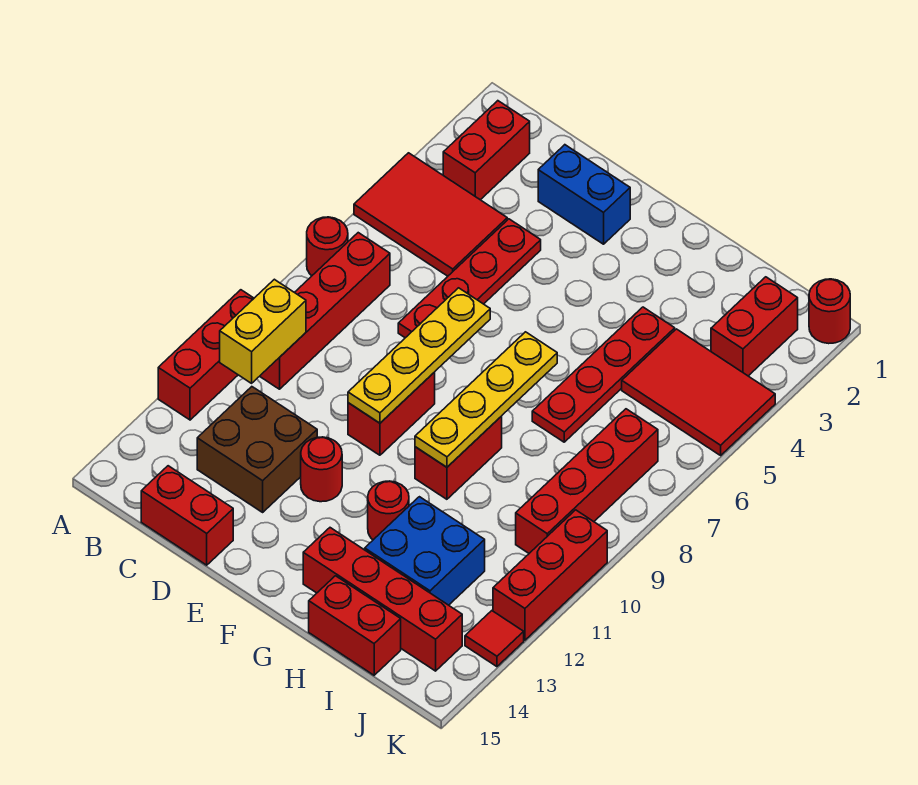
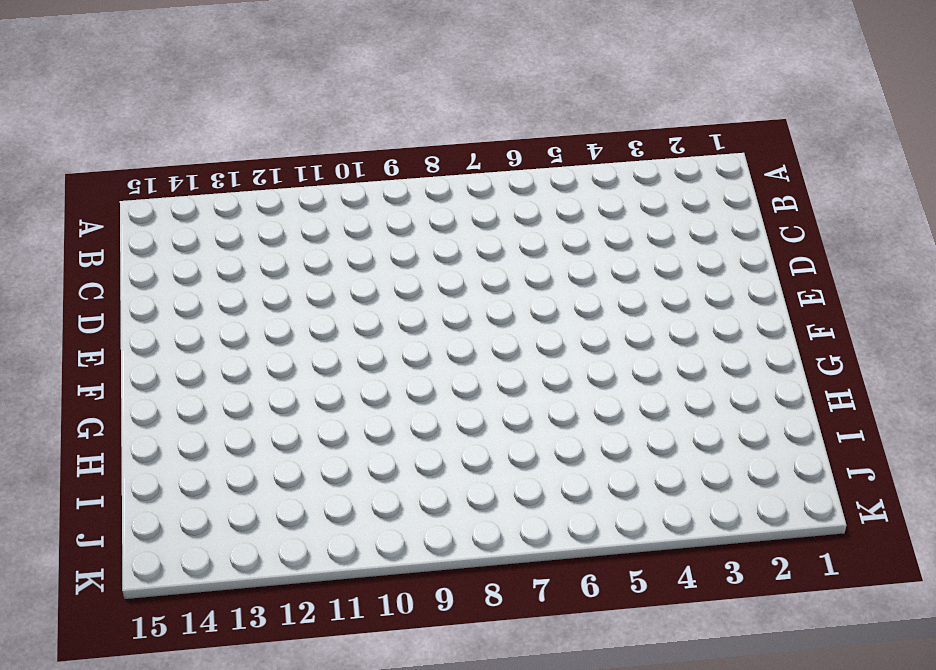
none -> red tile A4:C5 level 1
none -> red round brick A7 level 1
none -> red brick A10:A12 level 1

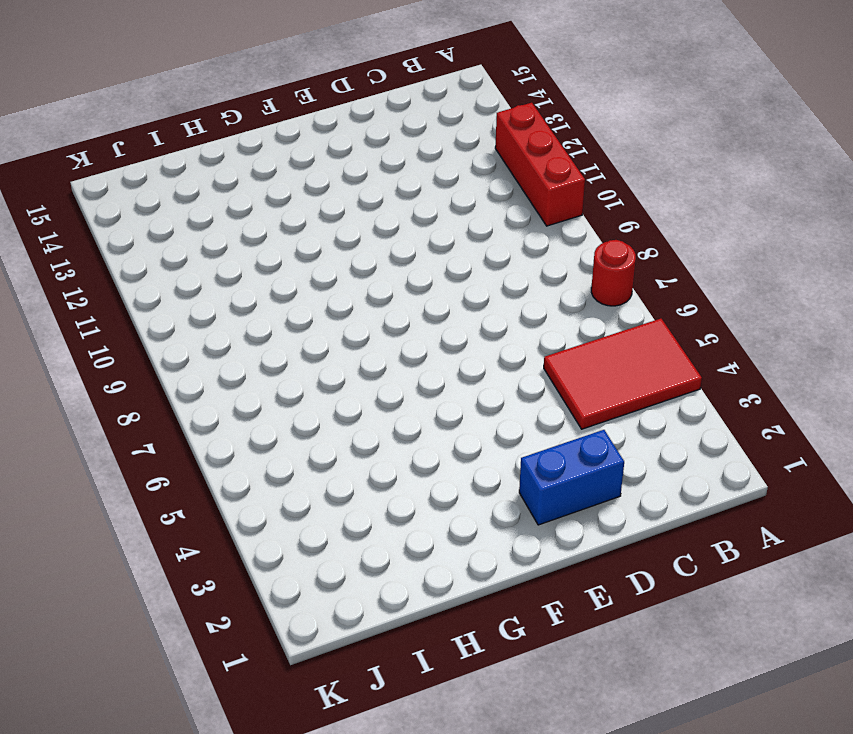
none -> red brick B2:B3 level 1
none -> red brick B7:B10 level 1
none -> brown brick C12:D13 level 1

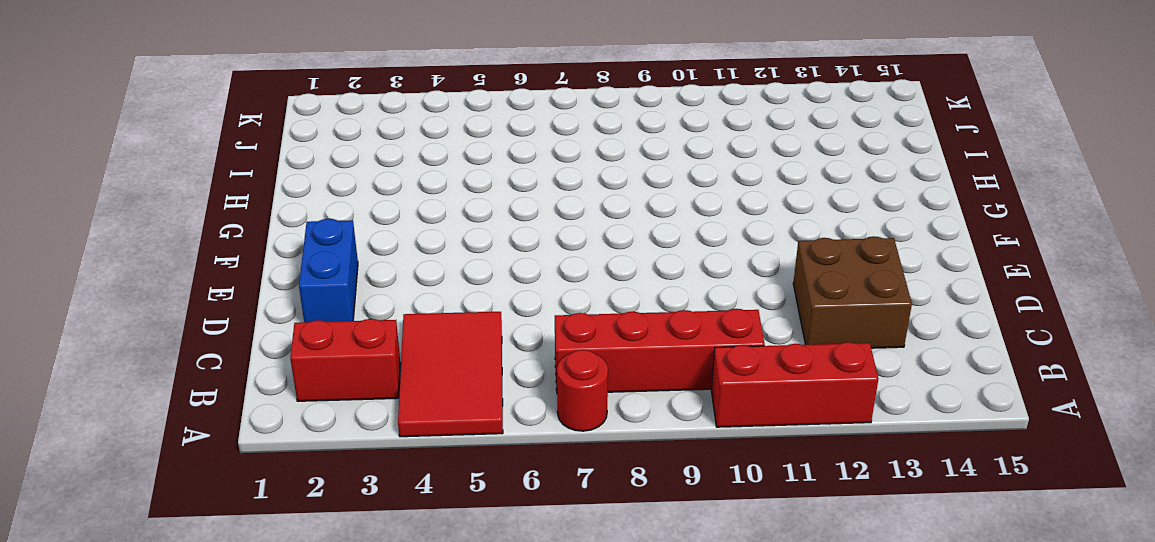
none -> red brick C15:D15 level 1
none -> red plate D4:D7 level 1
none -> red brick E9:E10 level 1

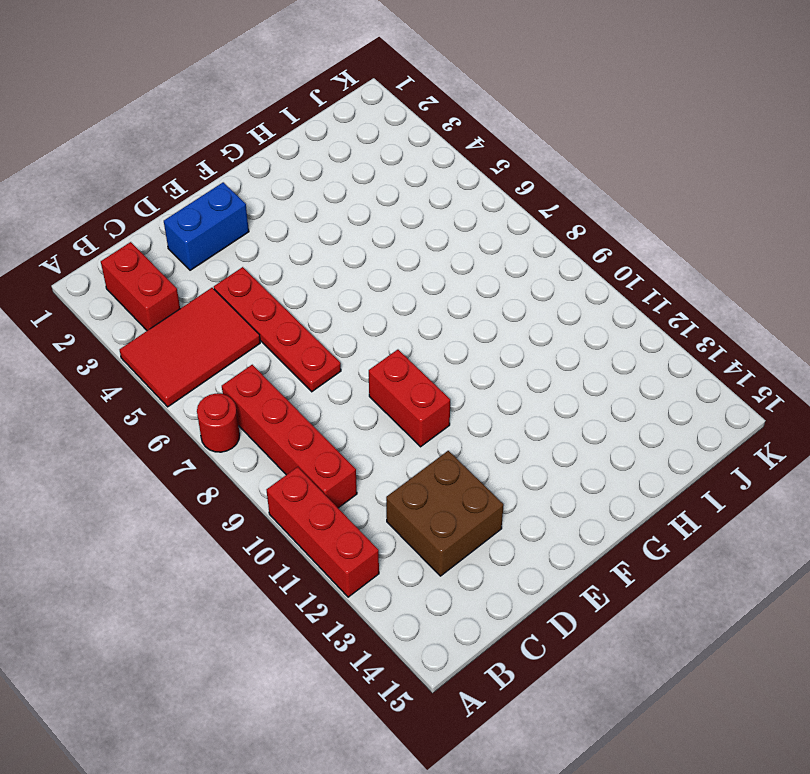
none -> red brick C15:D15 level 1
none -> red round brick E12 level 1
none -> red brick G9:G10 level 1

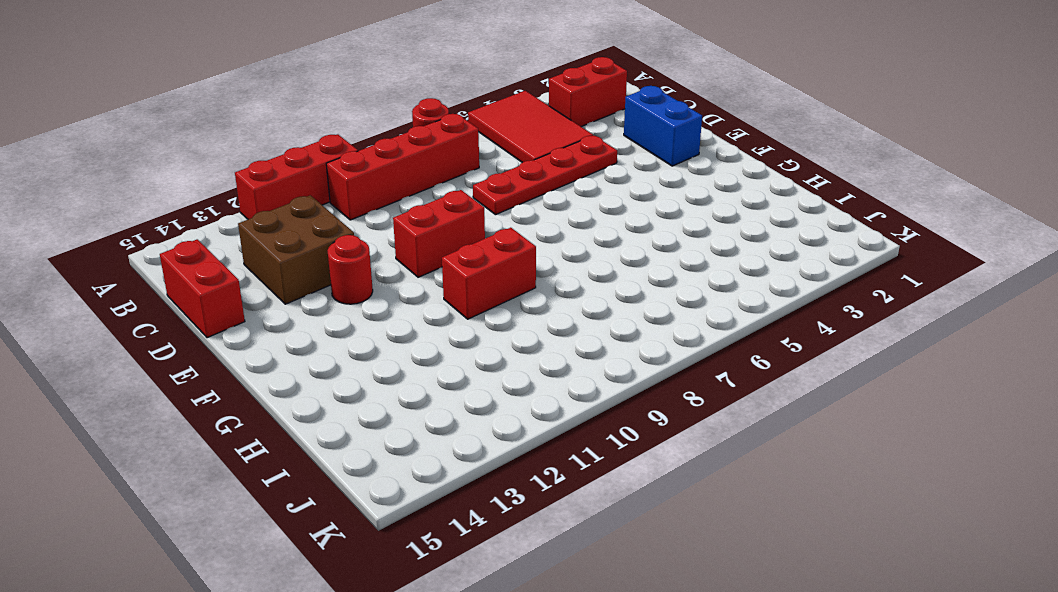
none -> red round brick G12 level 1
none -> red brick G14:J14 level 1
none -> red plate H4:H7 level 1

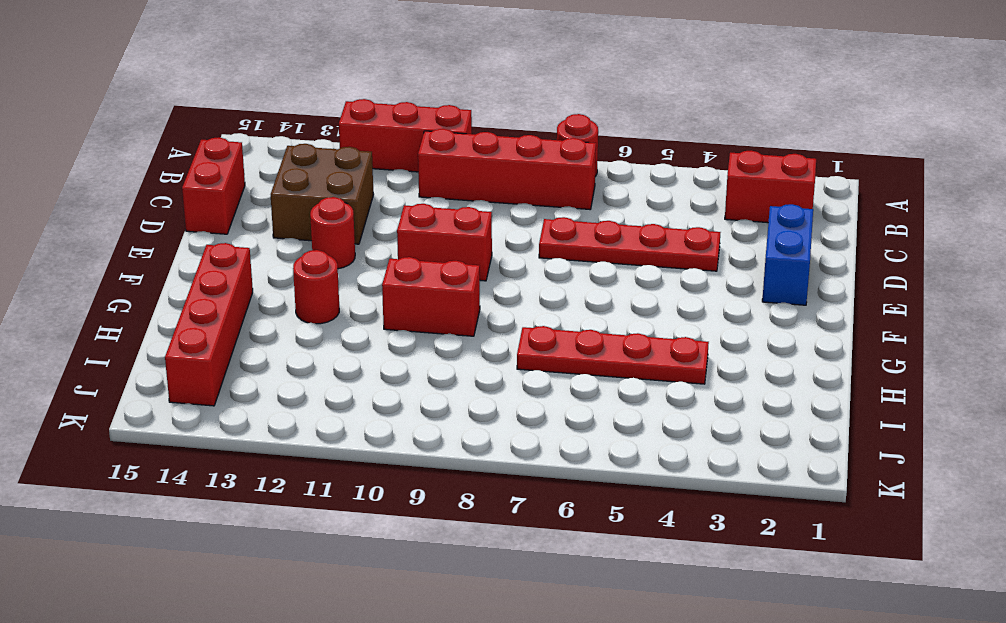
none -> red tile A4:C5 level 1
none -> blue brick H12:I13 level 1
none -> red brick H15:I15 level 1

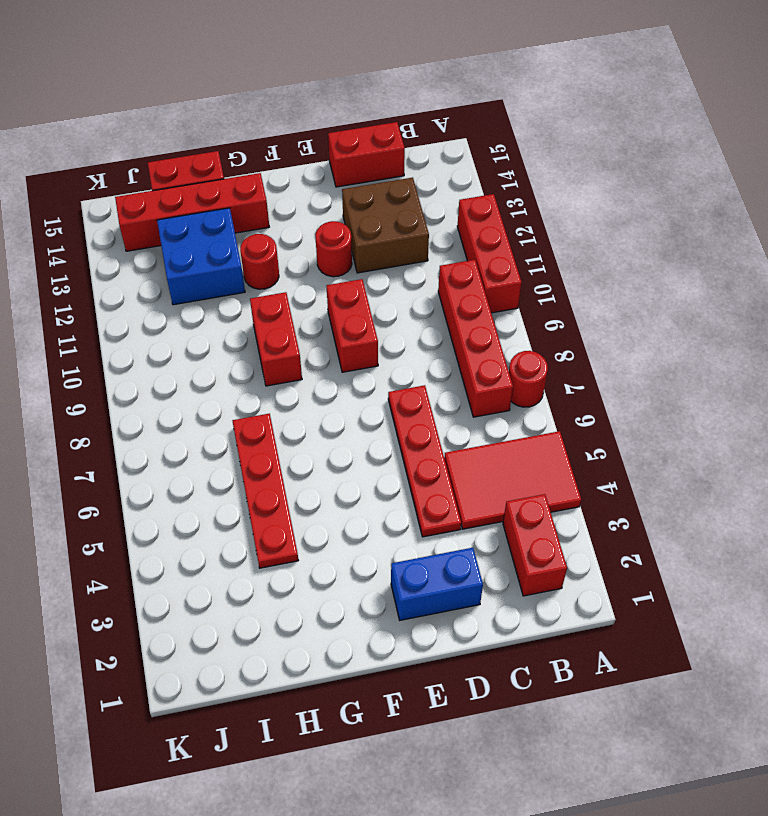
none -> red tile I4:K5 level 1
none -> red brick J2:J3 level 1
none -> red brick J7:J10 level 1

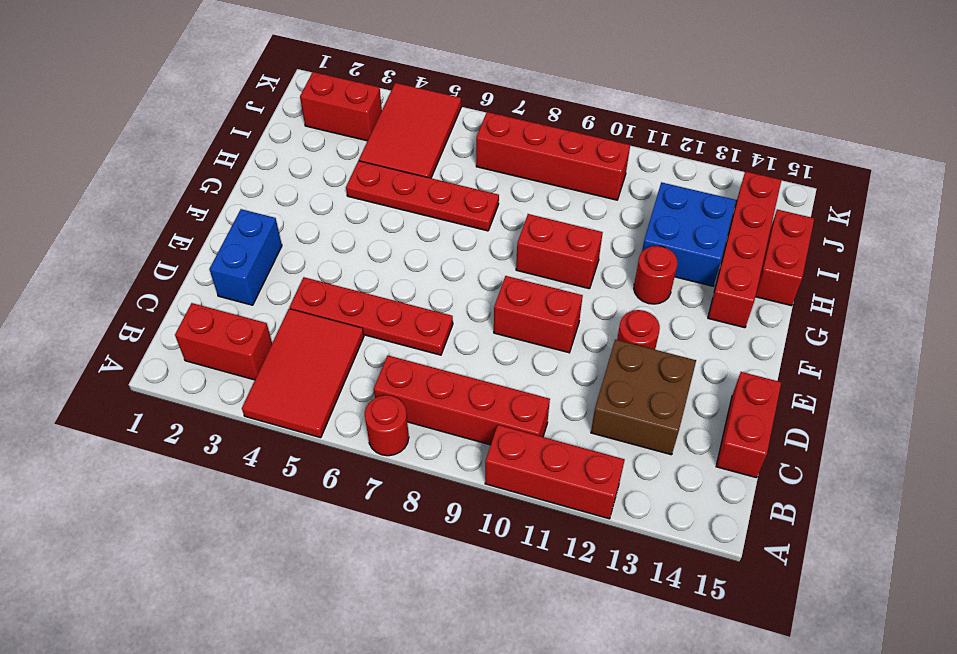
none -> red round brick K1 level 1
none -> red brick K10:K12 level 1
none -> red tile K13 level 1

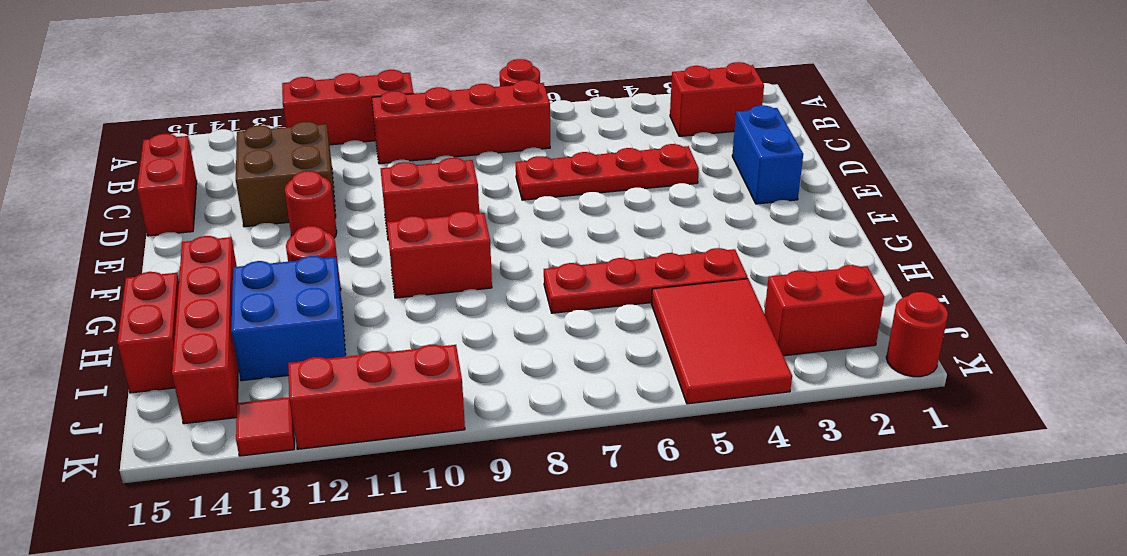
none -> red tile A4:C5 level 1
none -> red brick J7:J10 level 1
none -> yellow brick B10:B11 level 2

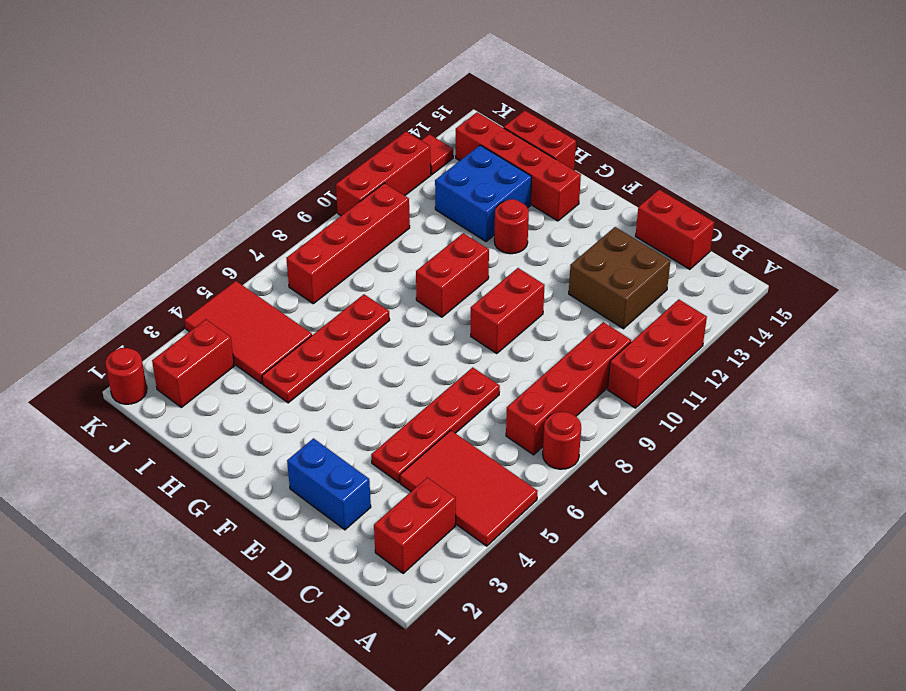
none -> red round brick E12 level 1
none -> yellow brick B10:B11 level 2
none -> yellow plate E7:E10 level 2

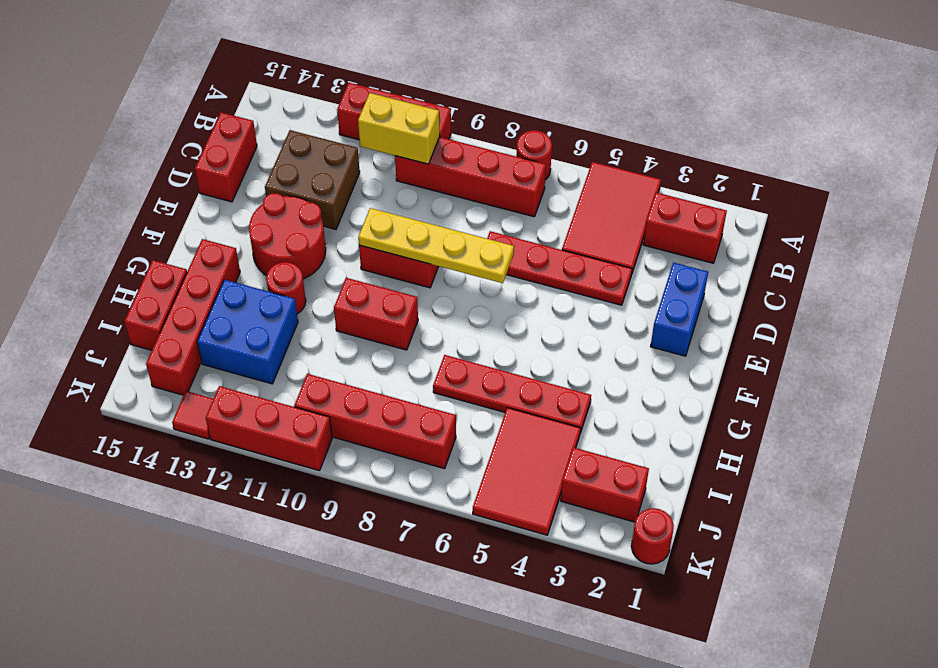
red round brick E12:F13 level 1 -> red round brick E12 level 1
none -> yellow plate G7:G10 level 2

